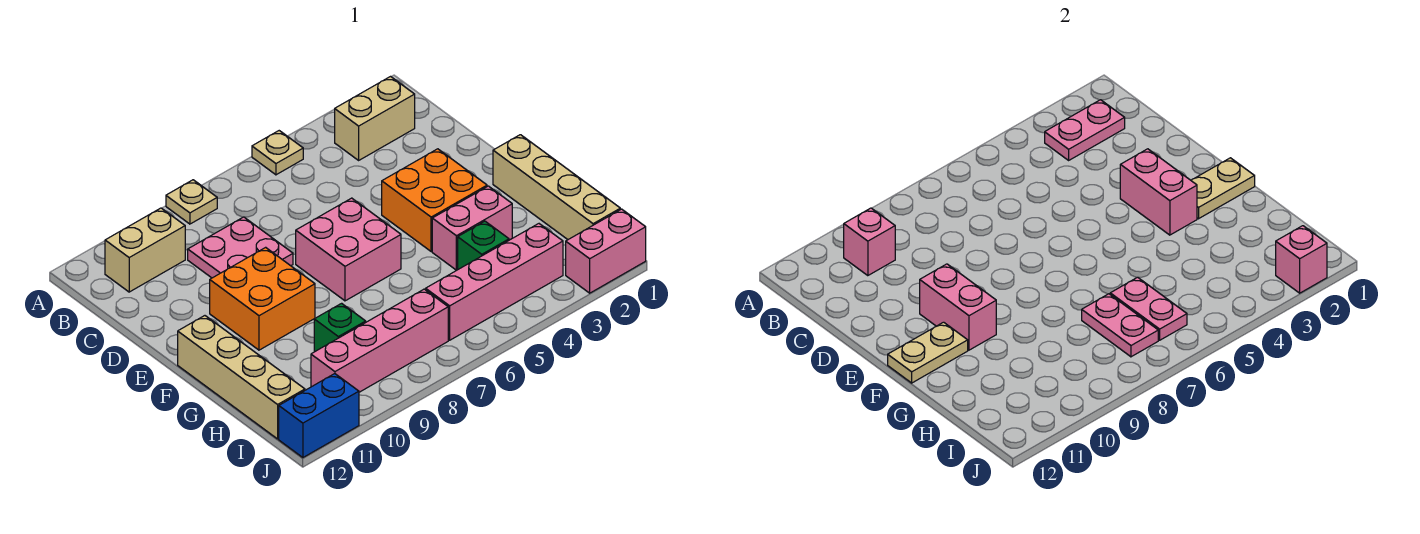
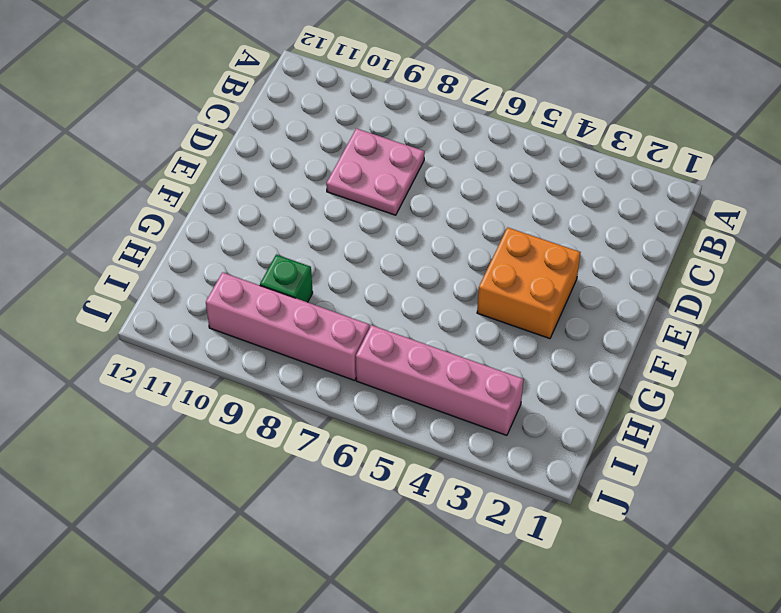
none -> tan plate A5 level 1
none -> tan plate A8 level 1
none -> tan brick B2:B3 level 1

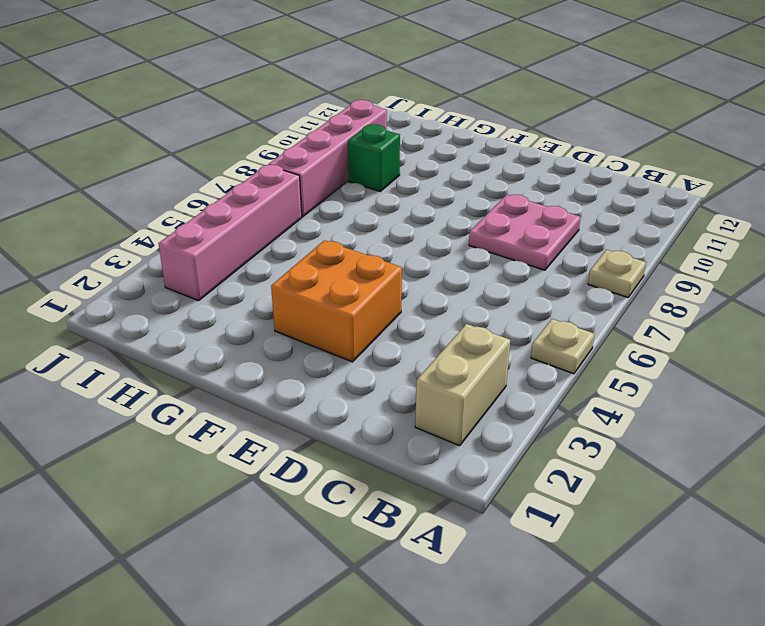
none -> tan brick B10:B11 level 1
none -> pink brick E6:F7 level 1
none -> orange brick E9:F10 level 1

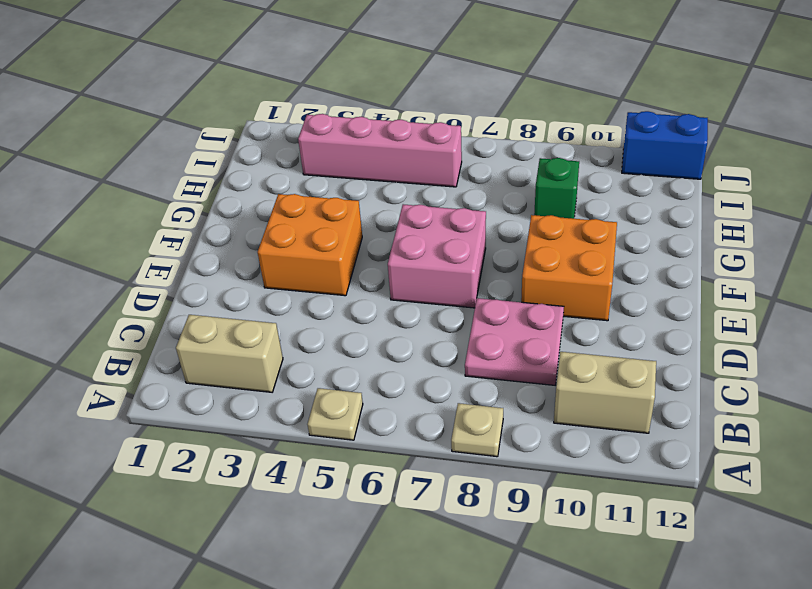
none -> tan brick F1:I1 level 1
none -> tan brick F12:I12 level 1
none -> pink brick G3:G4 level 1

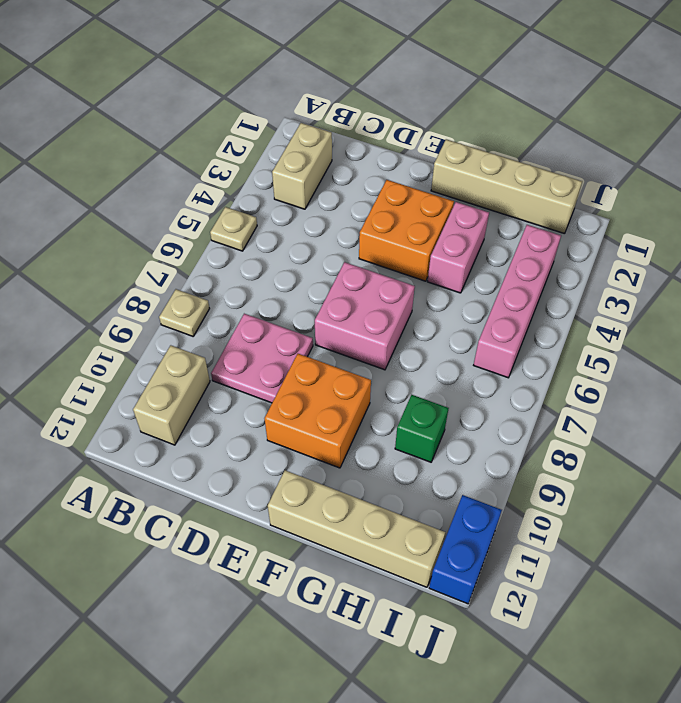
none -> green brick H4 level 1
none -> pink brick I7:I10 level 1
none -> pink brick J1:J2 level 1

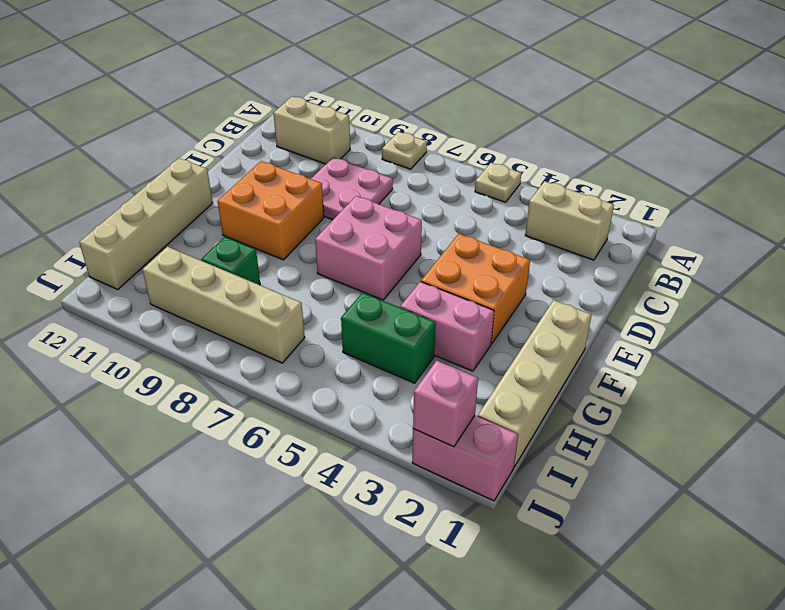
green brick H4:H5 level 1 -> green brick H4 level 1
tan brick I7:I10 level 1 -> pink brick I7:I10 level 1
none -> pink brick I3:I6 level 1
none -> blue brick J11:J12 level 1
none -> pink plate B2:B3 level 2

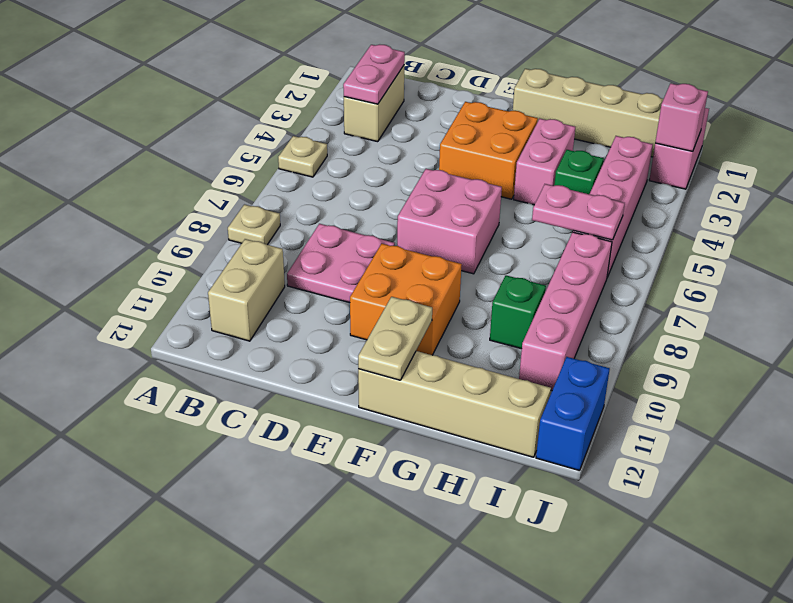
none -> pink brick B10 level 2
none -> pink brick E3:F3 level 2
none -> pink brick E10:F10 level 2

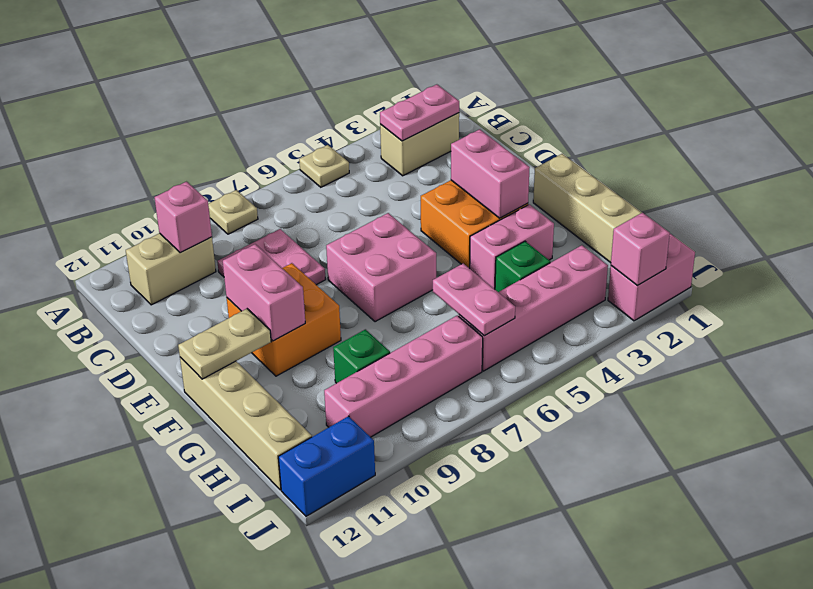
none -> tan plate F1:F2 level 2
none -> pink plate H7:I7 level 2

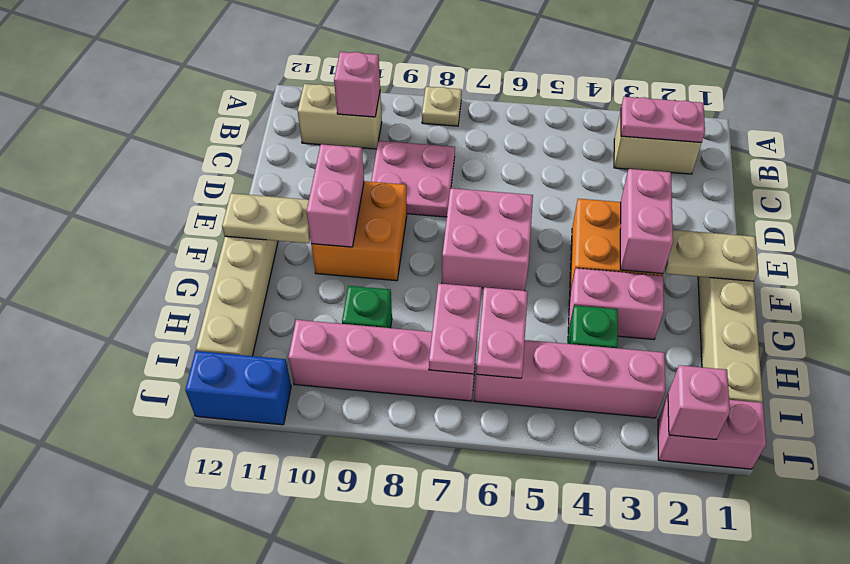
none -> tan plate A5 level 1

